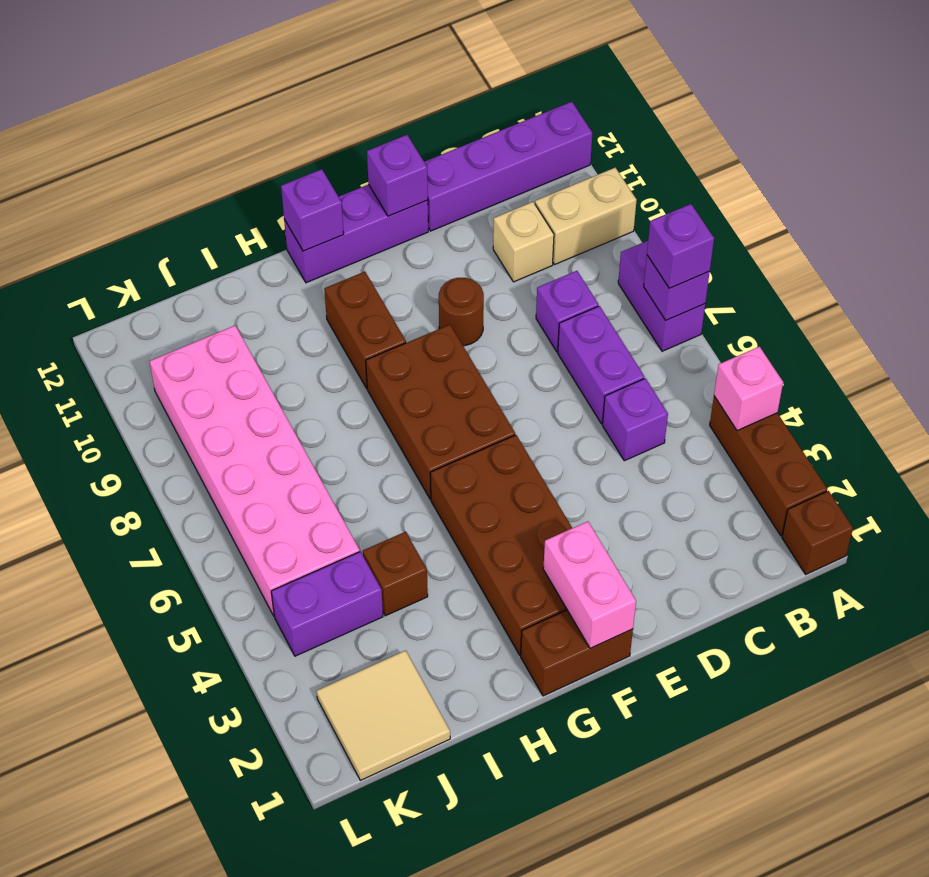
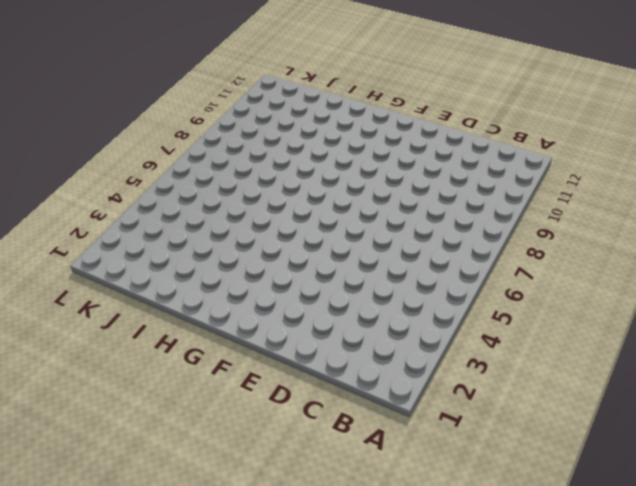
none -> brown brick A1 level 1
none -> brown brick A2:A4 level 1
none -> purple brick A7:A8 level 1

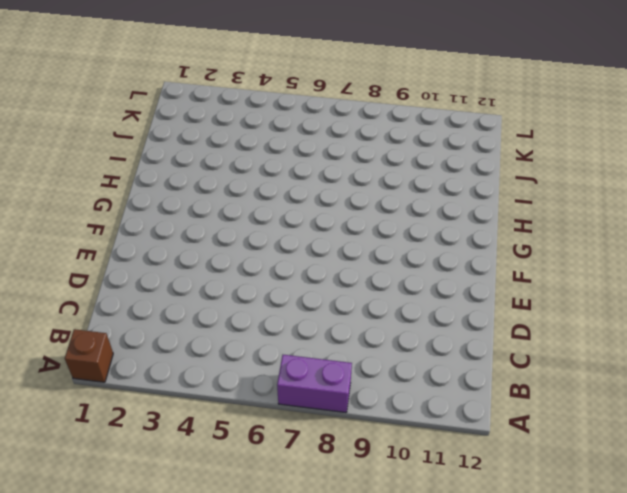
none -> brown brick A2:A4 level 1
none -> tan brick A10:B10 level 1
none -> purple brick A12:D12 level 1

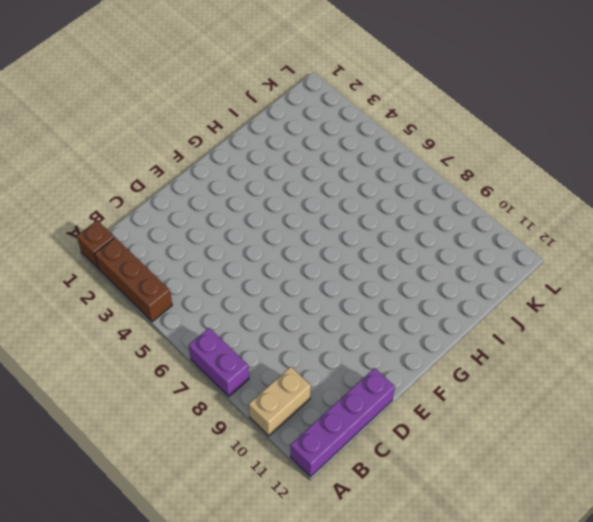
none -> purple brick C5 level 1
none -> purple brick C6:C7 level 1
none -> purple brick C8 level 1

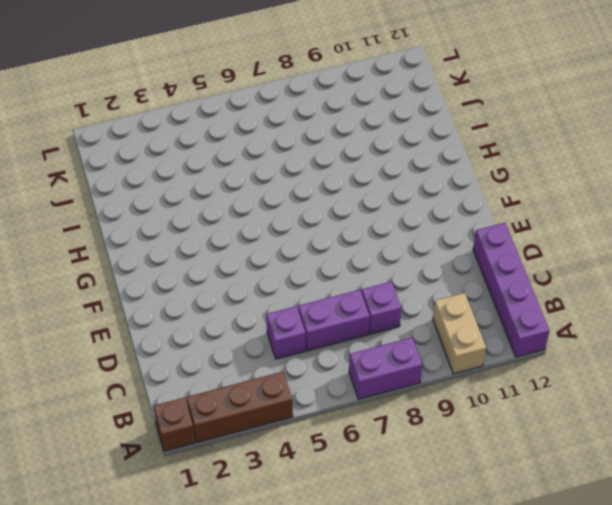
none -> tan brick C10 level 1
none -> brown round brick E9 level 1
none -> purple brick E12:G12 level 1

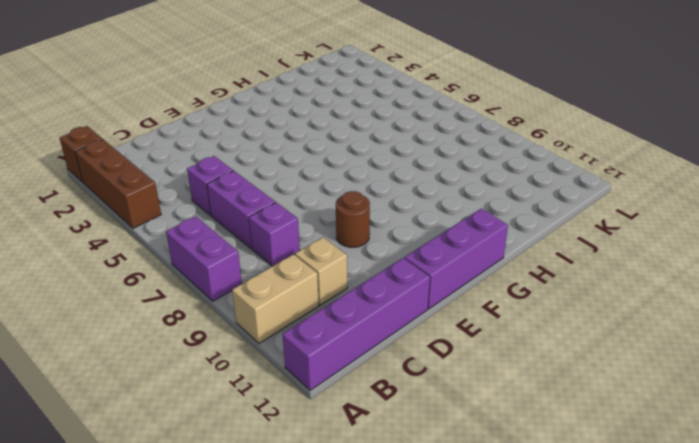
none -> brown brick F1:G1 level 1
none -> brown brick F2:G5 level 1
none -> brown brick F6:G8 level 1

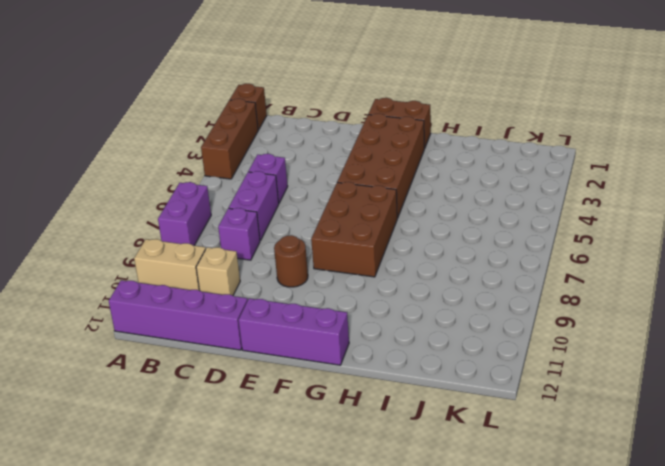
none -> brown brick G9:G10 level 1
none -> brown brick I4 level 1
none -> tan tile J1:K2 level 1

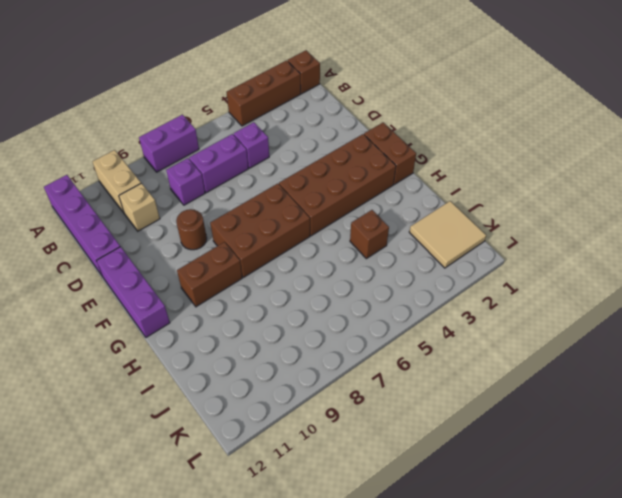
none -> purple brick J4:K4 level 1
none -> pink brick J5:K10 level 1
none -> pink brick A4 level 2

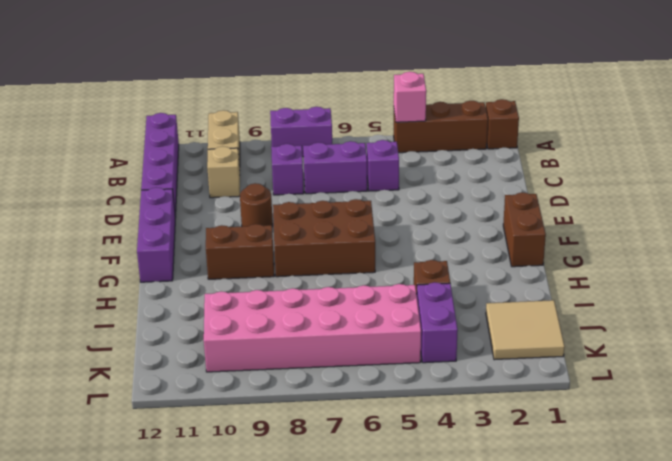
none -> brown brick F2:G5 level 1
none -> purple brick A7 level 2
none -> purple brick E12 level 2

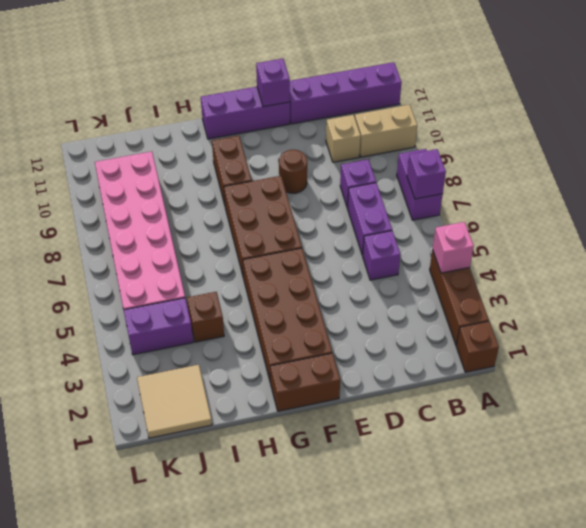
none -> pink brick F1:F2 level 2
none -> purple brick G12 level 2
none -> purple brick A7 level 3

